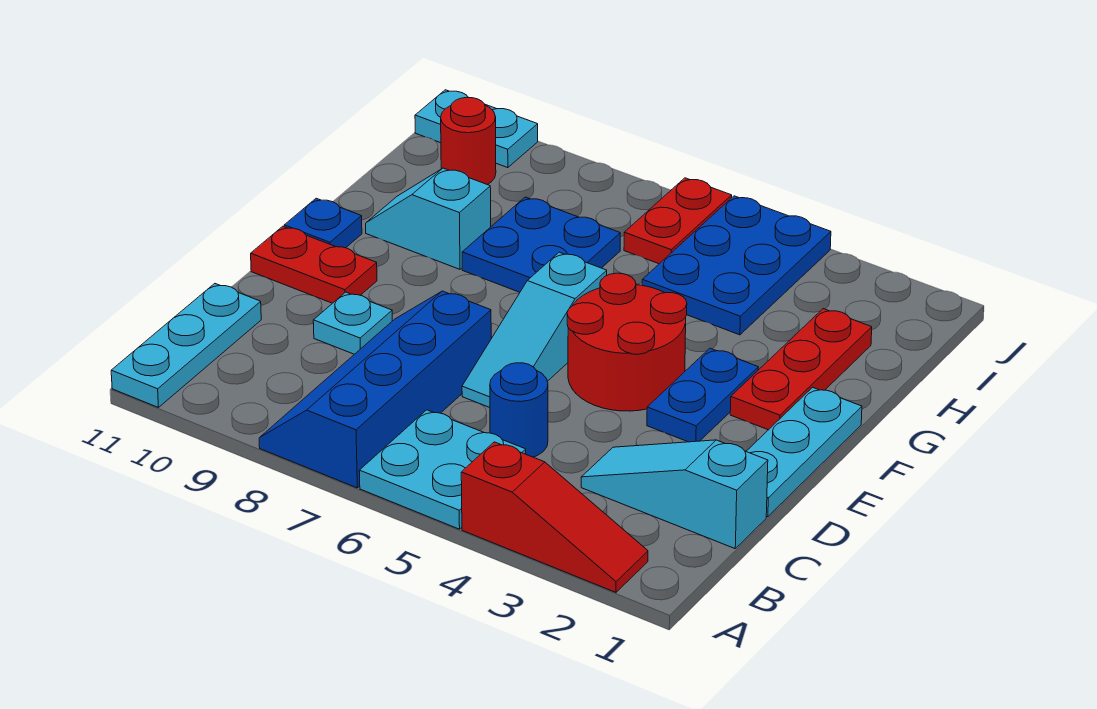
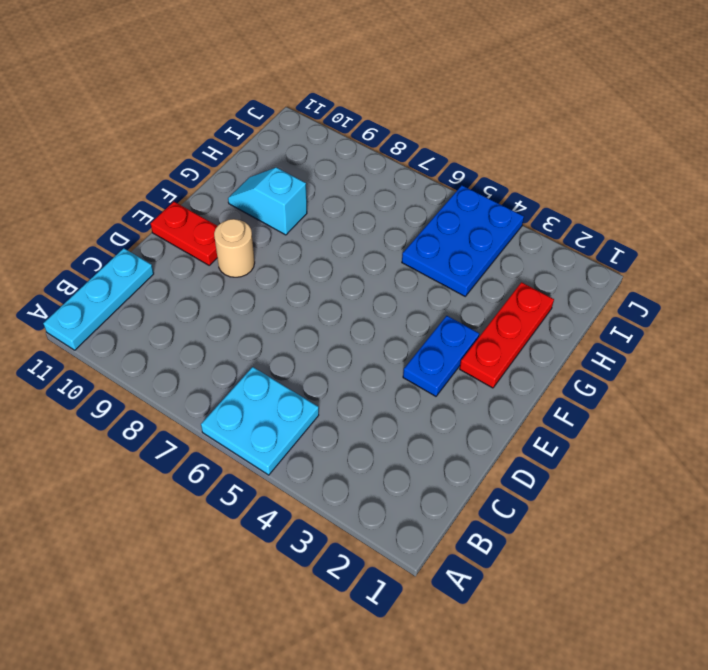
tan round brick E9 level 1 -> none
none -> red slope A2:A4 level 1 top 4
none -> blue slope A7:D8 level 1 top 7
none -> cyan slope C1:C3 level 1 top 1

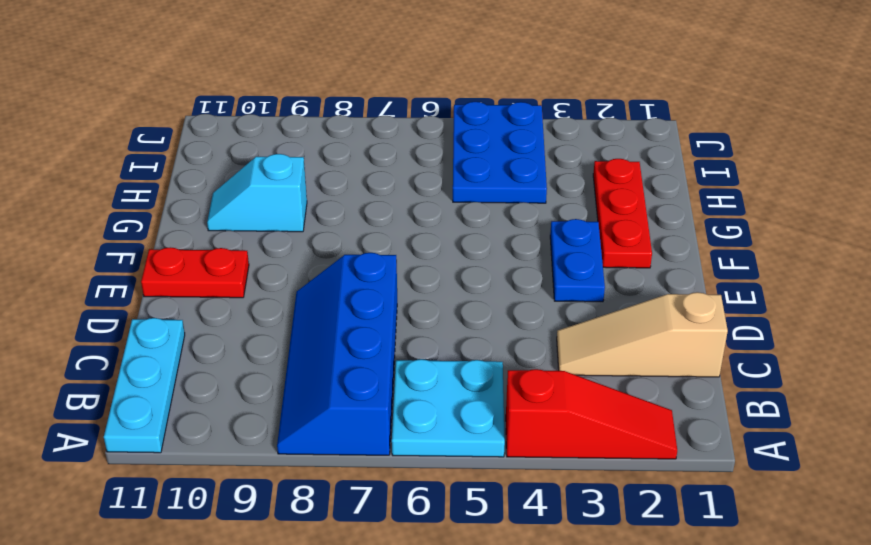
tan slope C1:C3 level 1 top 1 -> cyan slope C1:C3 level 1 top 1
none -> blue round brick C5 level 1
none -> cyan plate D1:F1 level 1
none -> cyan slope D6:F6 level 1 top F

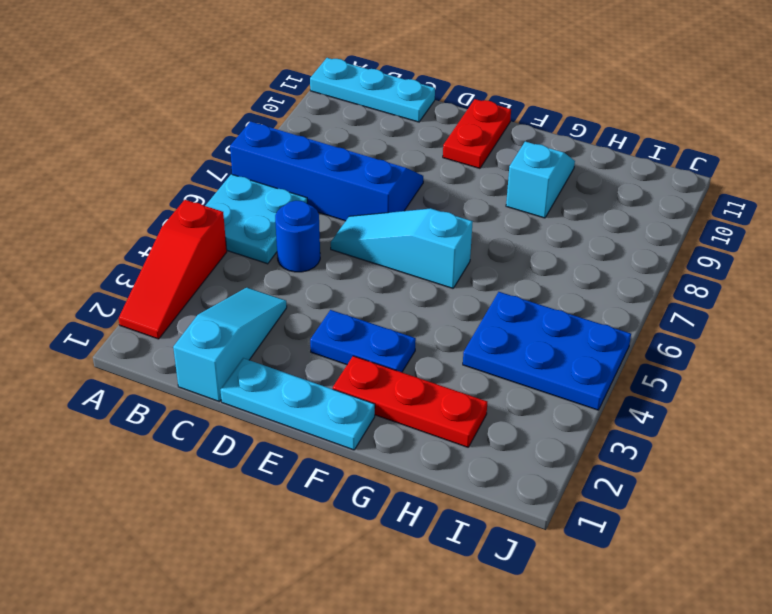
none -> cyan plate D9 level 1
none -> red round brick E4:F5 level 1
none -> blue plate F11 level 1

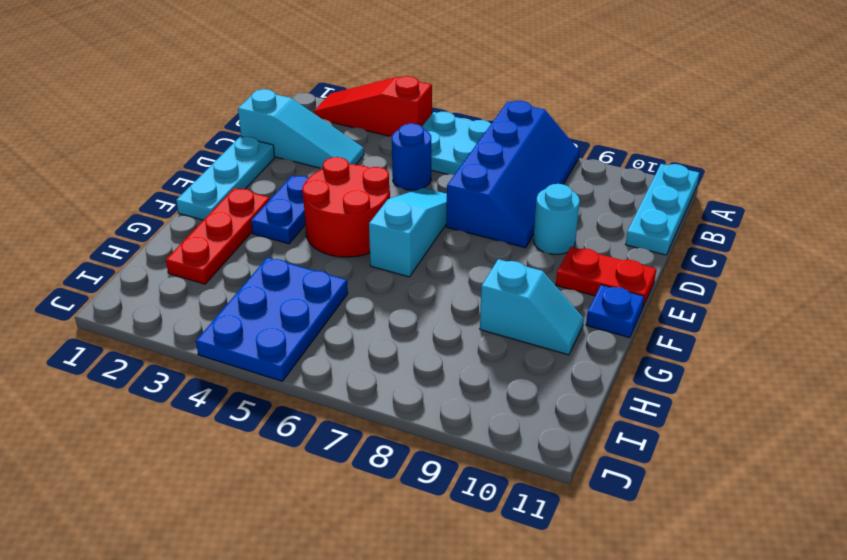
cyan round brick D9 level 1 -> cyan plate D9 level 1
none -> blue plate G7:H8 level 1
none -> red plate I6:J6 level 1
none -> red round brick I10 level 1

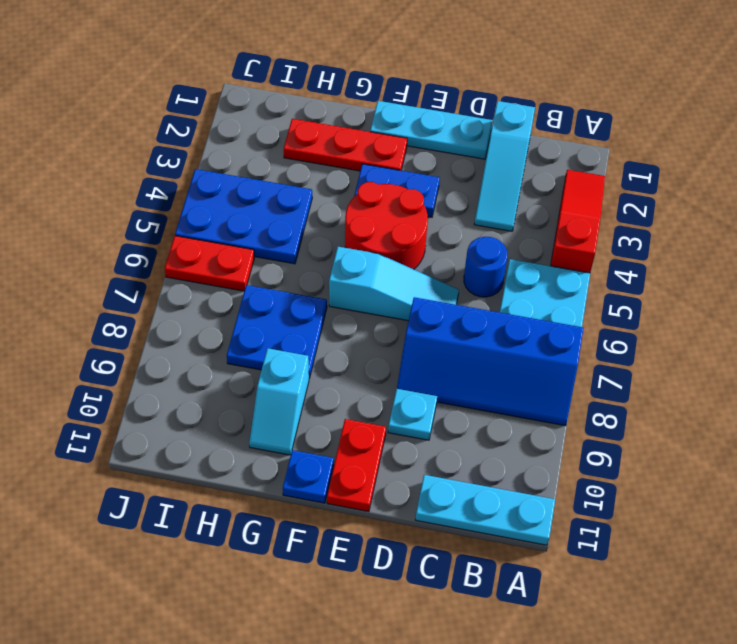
none -> red round brick I10 level 1
none -> cyan plate J10:J11 level 1

